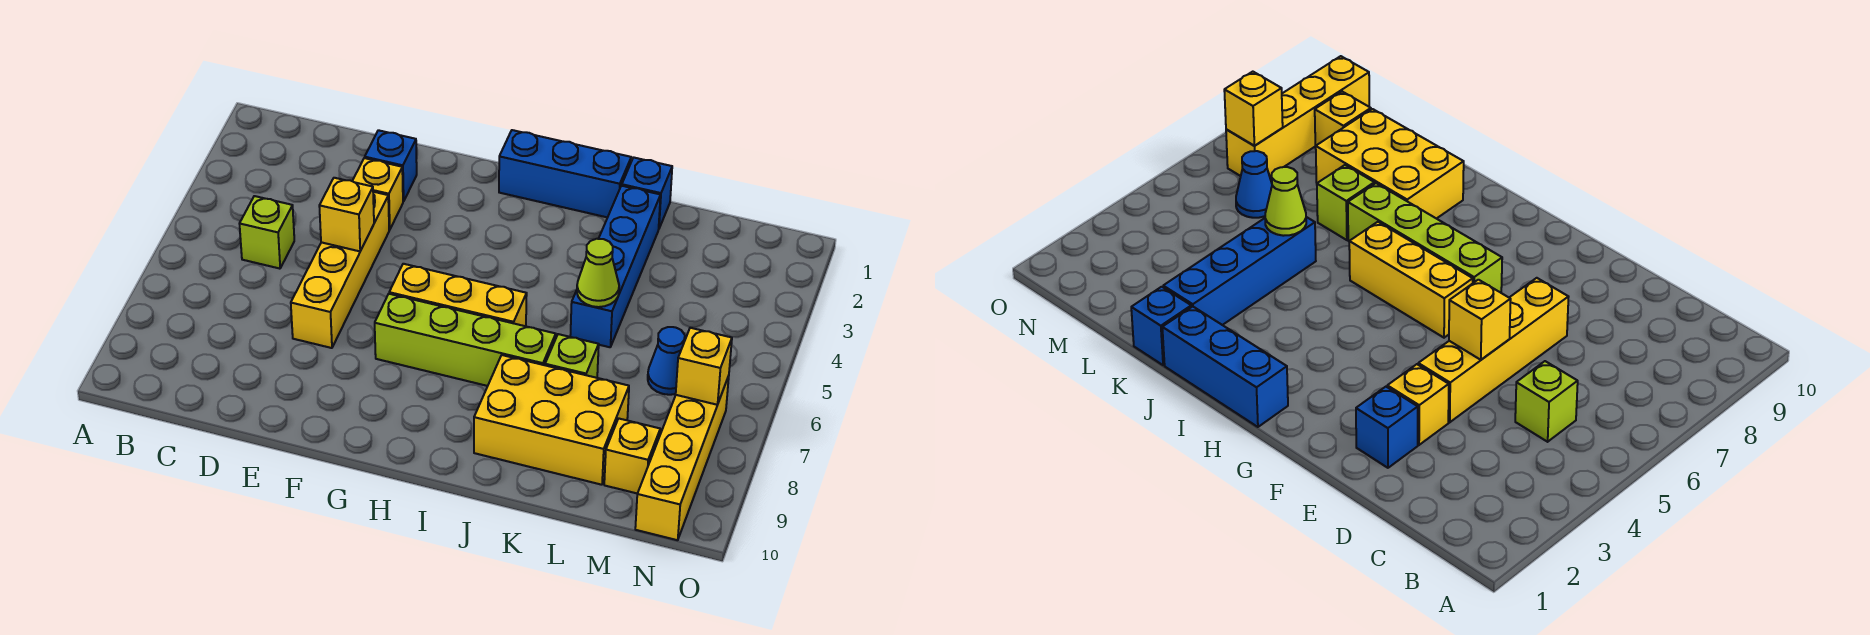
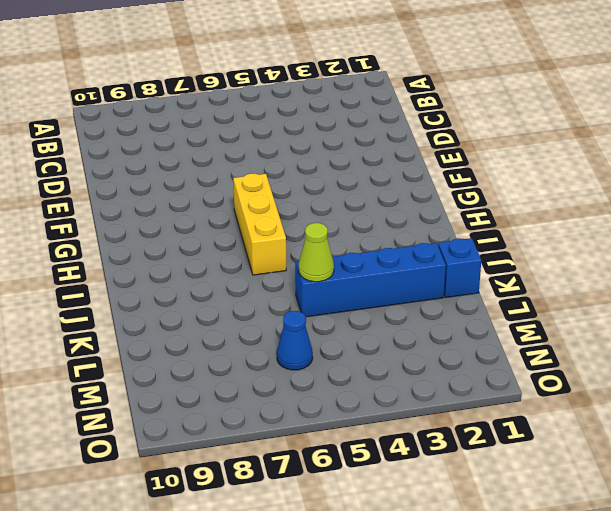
none -> lime brick C5 level 1
none -> blue brick E2 level 1
none -> yellow brick E3 level 1

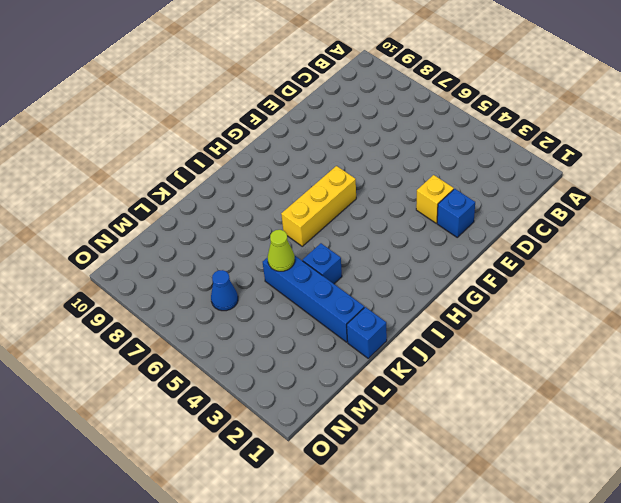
blue brick J4 level 1 -> none
none -> lime brick C5 level 1
none -> yellow brick E4:E7 level 1
none -> lime brick G7:J7 level 1

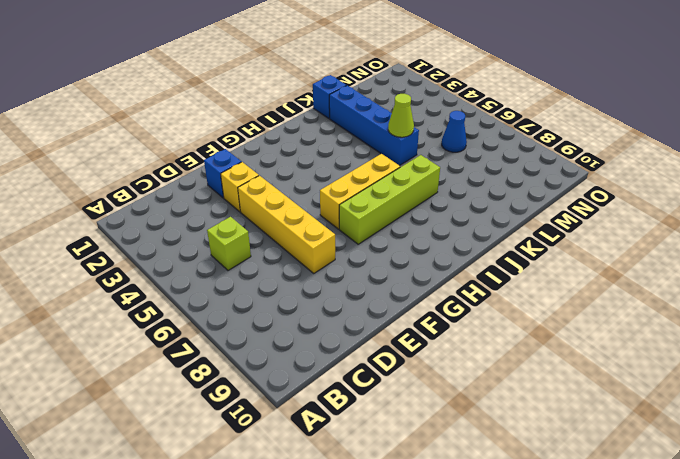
none -> blue brick H1:J1 level 1
none -> yellow brick J8:L9 level 1
none -> lime brick K7 level 1

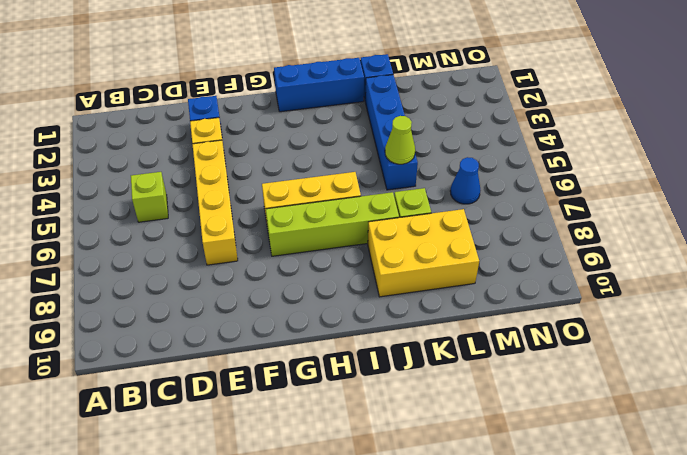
none -> yellow brick M9 level 1
none -> yellow brick N7:N10 level 1
none -> yellow brick E5 level 2

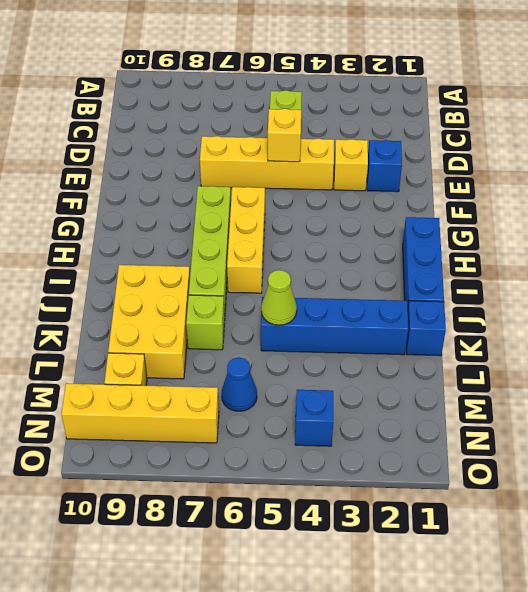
blue brick N4 level 1 -> none
none -> yellow brick N7 level 2

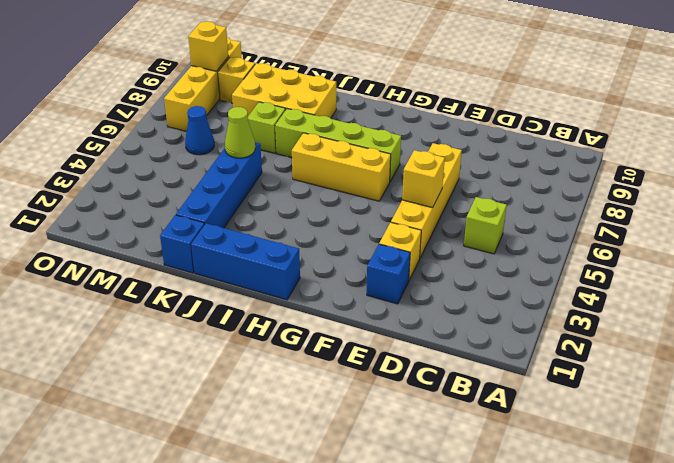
yellow brick N9 level 2 -> yellow brick N7 level 2

